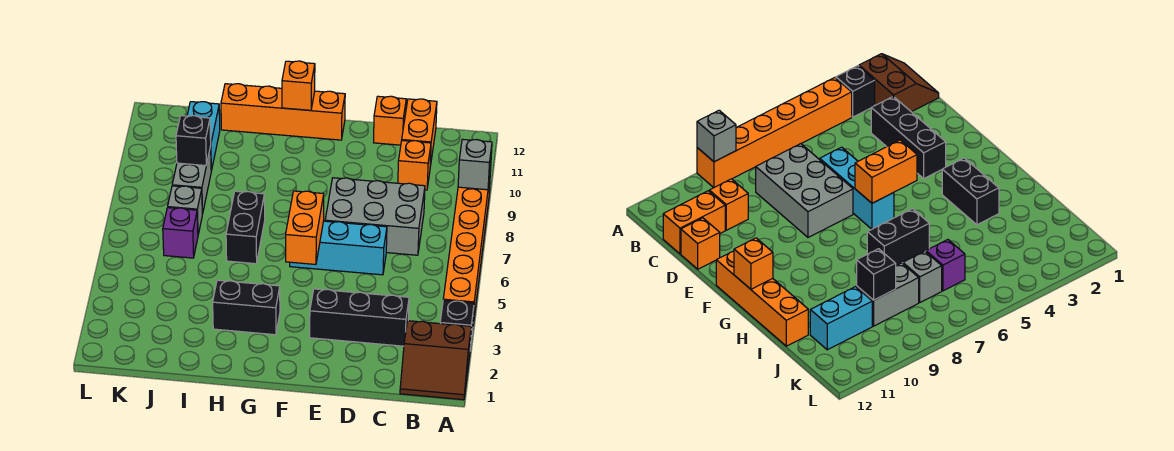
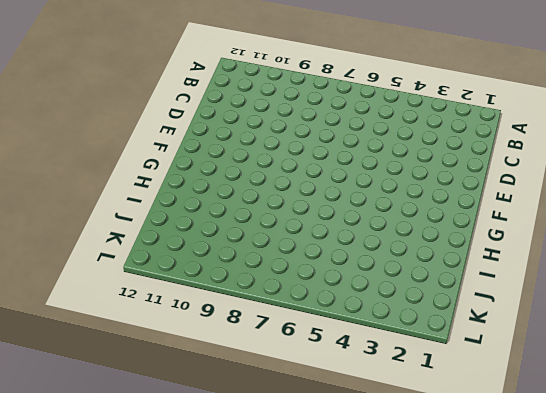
none -> brown slope A1:B2 level 1 top 2
none -> black brick A3 level 1
none -> orange brick A4:A9 level 1

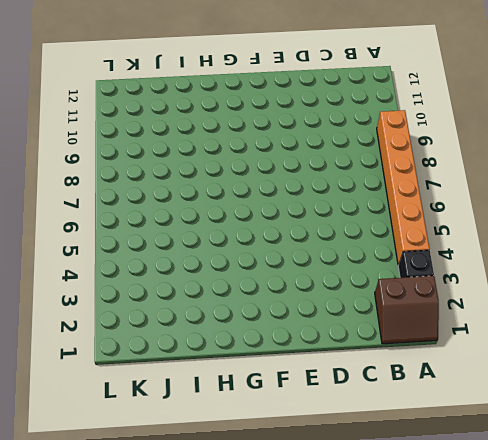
none -> black brick C3:E3 level 1
none -> grey brick C7:E8 level 1
none -> orange brick C10 level 1

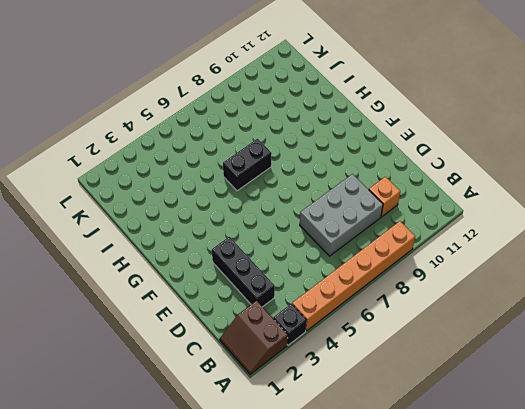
grey brick C7:D9 level 1 -> grey brick C7:E8 level 1
none -> orange brick C11:C12 level 1
none -> cyan brick D6:F6 level 1
none -> orange brick D12 level 1

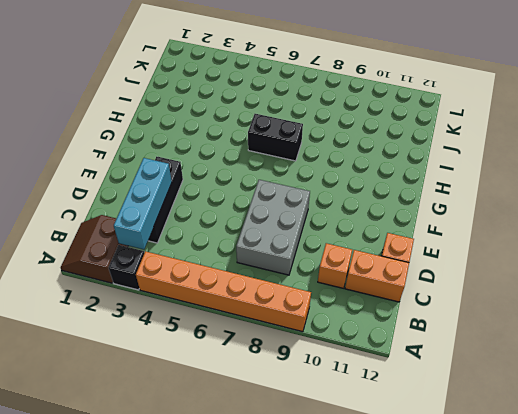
cyan brick B3:D3 level 2 -> cyan brick D6:F6 level 1
none -> orange brick F12:I12 level 1
none -> black brick G3:H3 level 1
none -> purple brick J6 level 1

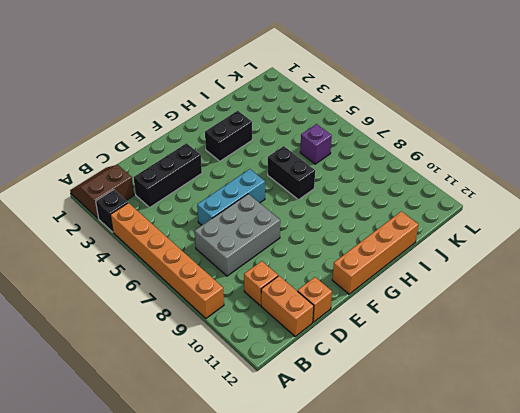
none -> grey brick J7 level 1
none -> grey brick J8:J9 level 1
none -> cyan brick J10:J11 level 1

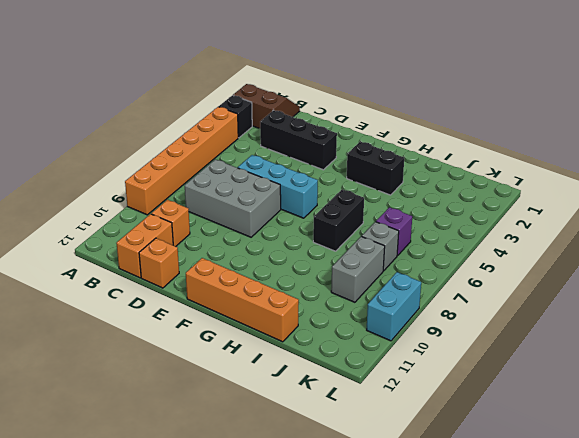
cyan brick L9:L10 level 1 -> cyan brick J10:J11 level 1
none -> grey brick A9 level 2
none -> orange brick F5:F6 level 2
none -> orange brick G12 level 2

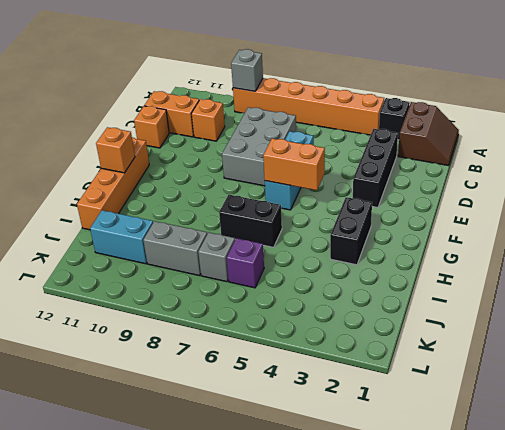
none -> black brick J9 level 2

